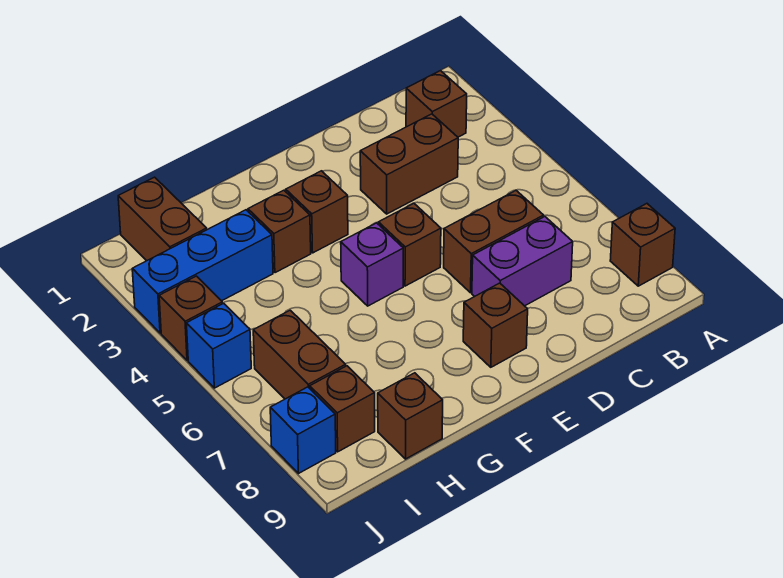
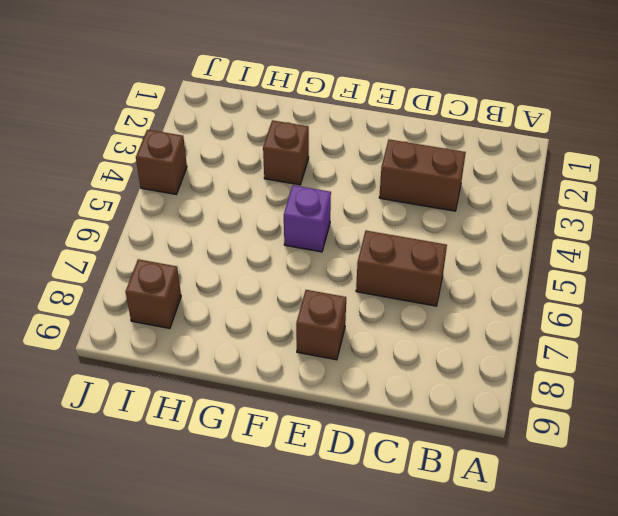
none -> brown brick A8 level 1
none -> brown brick B2 level 1
none -> purple brick C7:D7 level 1

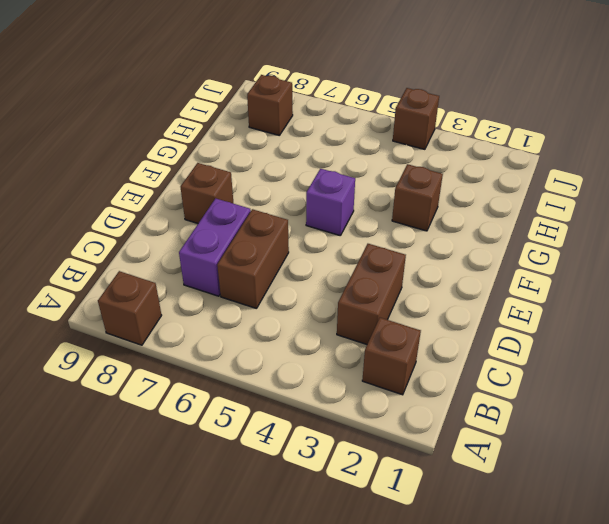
none -> brown brick E5 level 1
none -> brown brick F3 level 1
none -> blue brick H3:J3 level 1

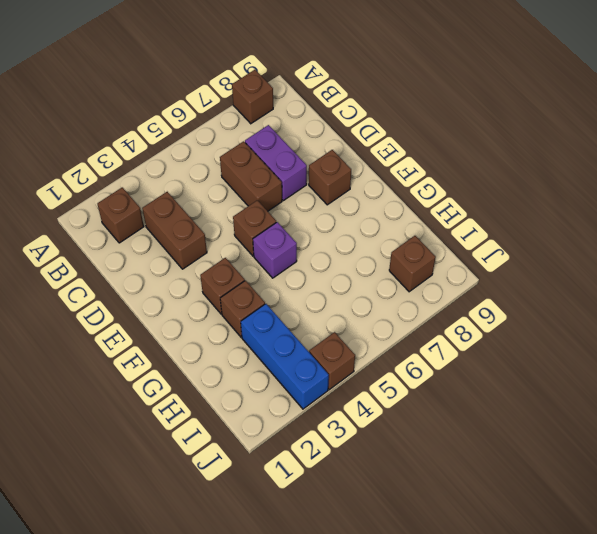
none -> brown brick H9 level 1
none -> brown brick I1:I2 level 1
none -> brown brick I6:I7 level 1

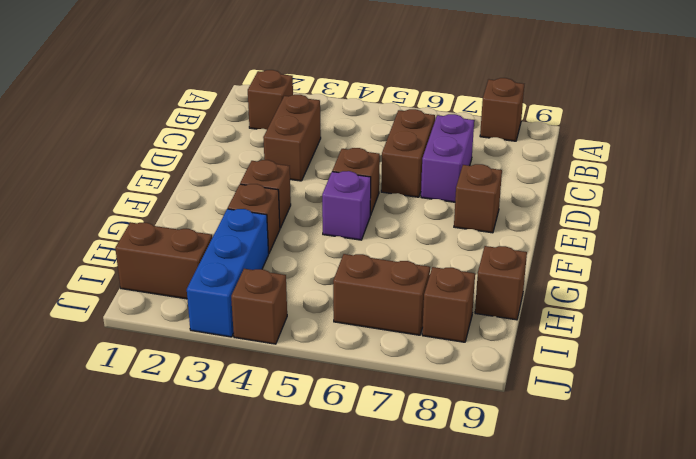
none -> blue brick J5 level 1
none -> blue brick J8 level 1

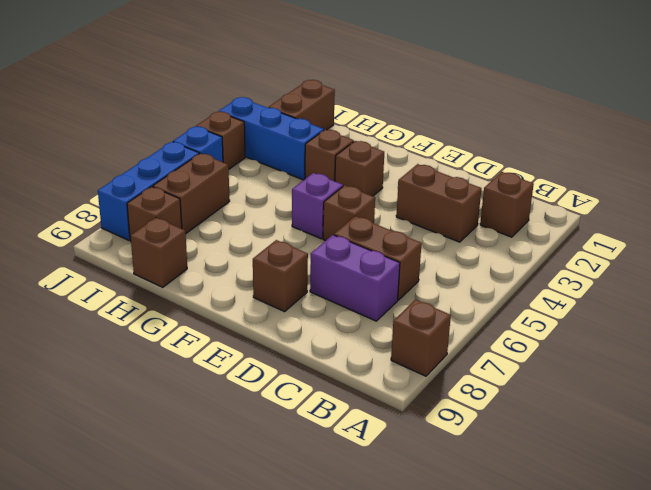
blue brick J6:J8 level 1 -> blue brick J8 level 1

